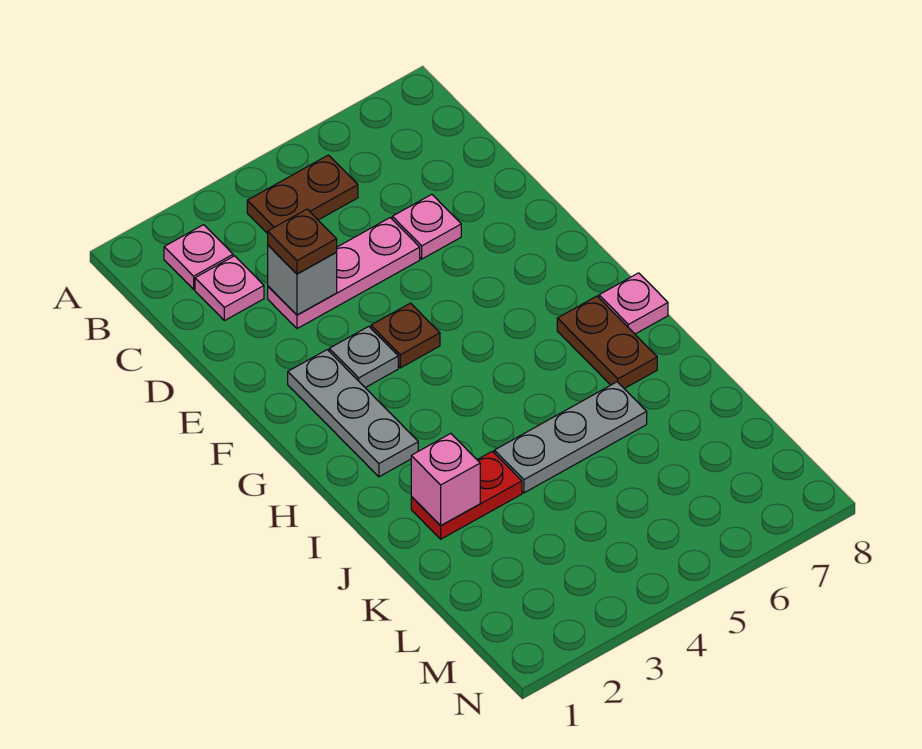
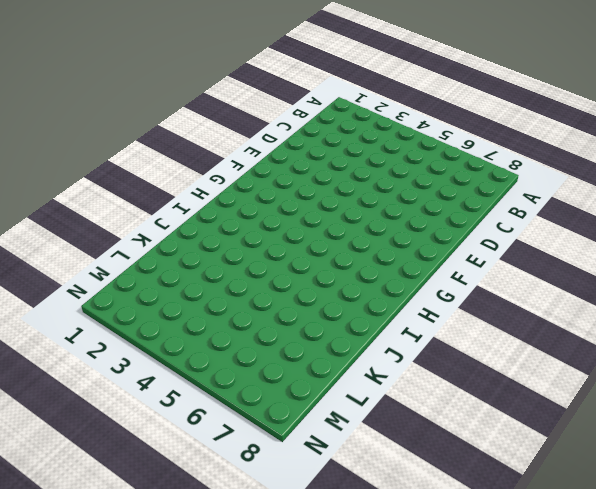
none -> pink plate B2 level 1
none -> brown plate B4:B5 level 1
none -> pink plate C2 level 1

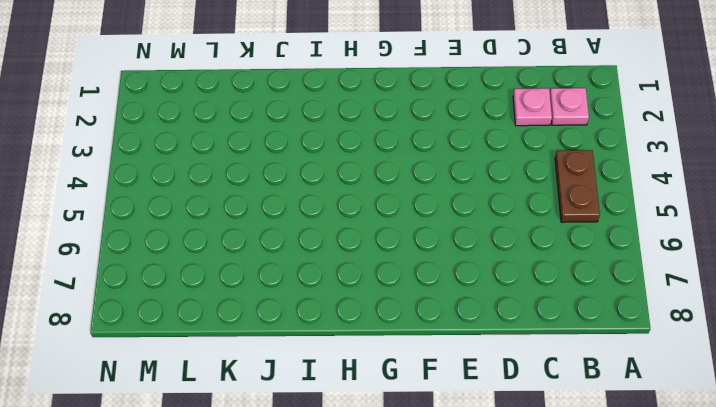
none -> pink plate D3:D5 level 1
none -> pink plate D6 level 1
none -> grey plate F2:H2 level 1

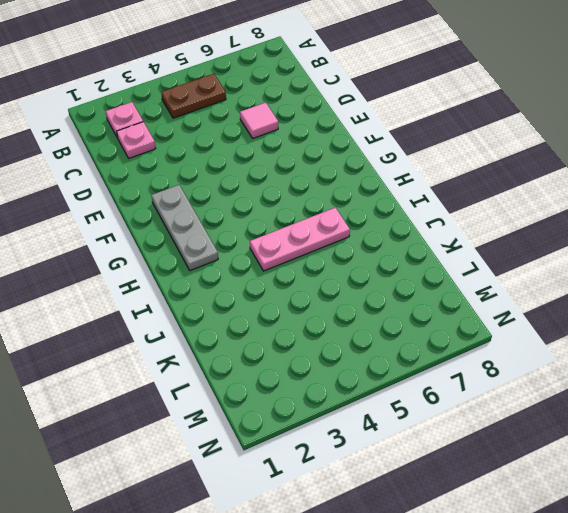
pink tile D6 level 1 -> pink plate D6 level 1
pink plate I4:I6 level 1 -> pink plate D3:D5 level 1
none -> grey plate F3 level 1
none -> brown plate F4 level 1
none -> brown plate H7:I7 level 1

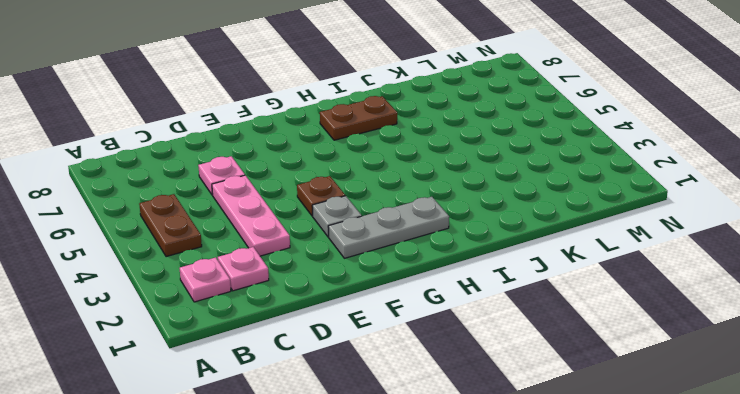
none -> pink plate H8 level 1
none -> red plate J2:J3 level 1
none -> grey plate J4:J6 level 1

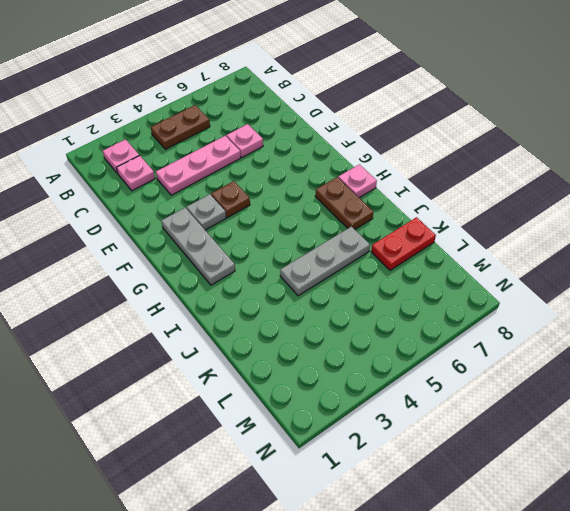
red plate K7:K8 level 1 -> red plate J2:J3 level 1
none -> grey brick D3 level 2
none -> pink brick J2 level 2
none -> brown plate D3 level 3

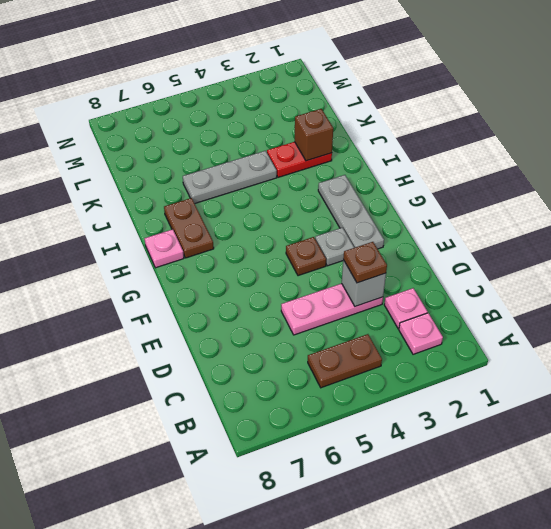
brown brick J2 level 2 -> pink brick J2 level 2
none -> pink plate D6 level 1

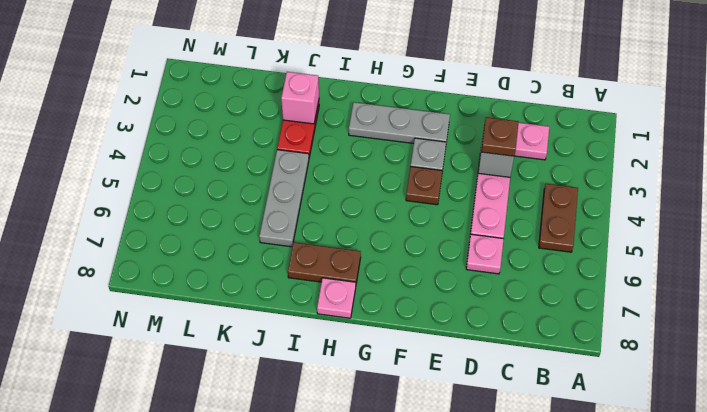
none -> pink plate B2 level 1

